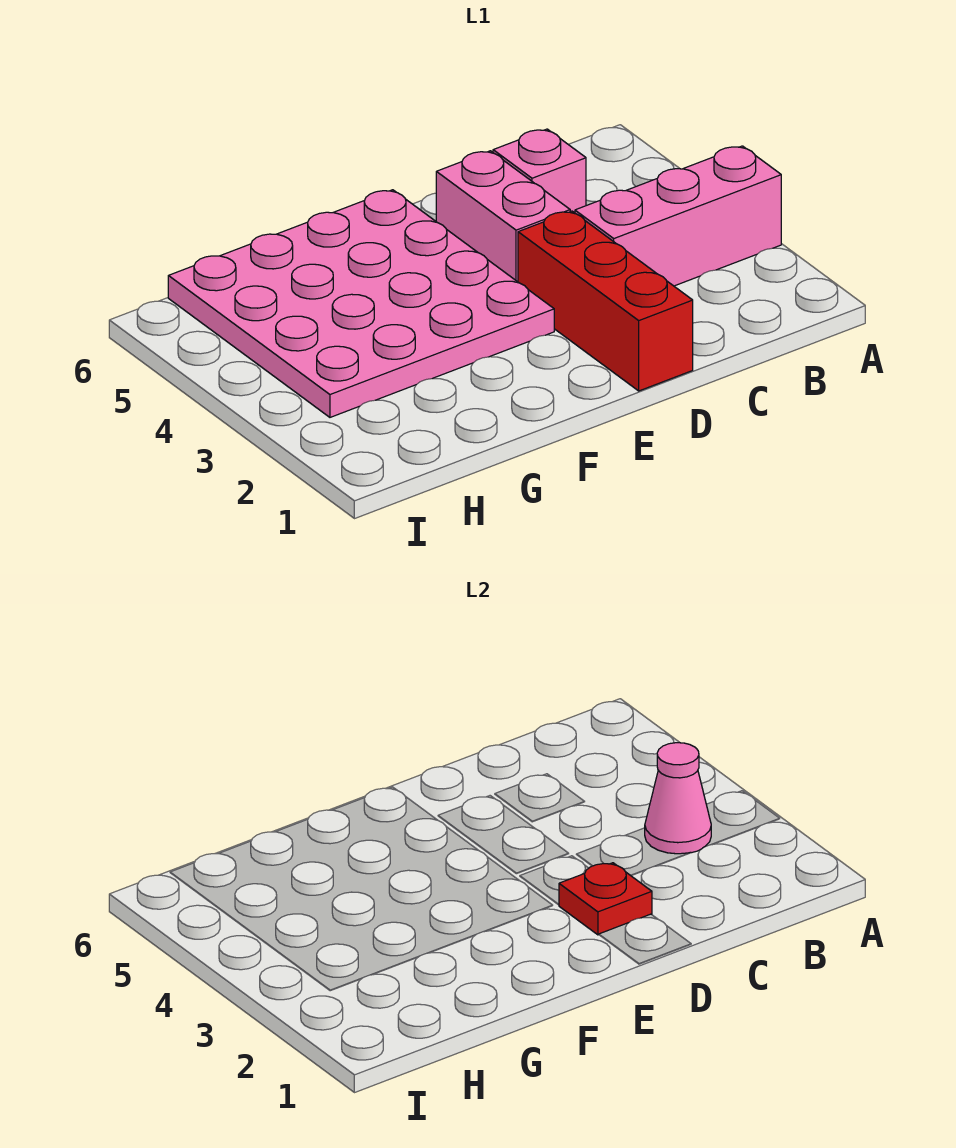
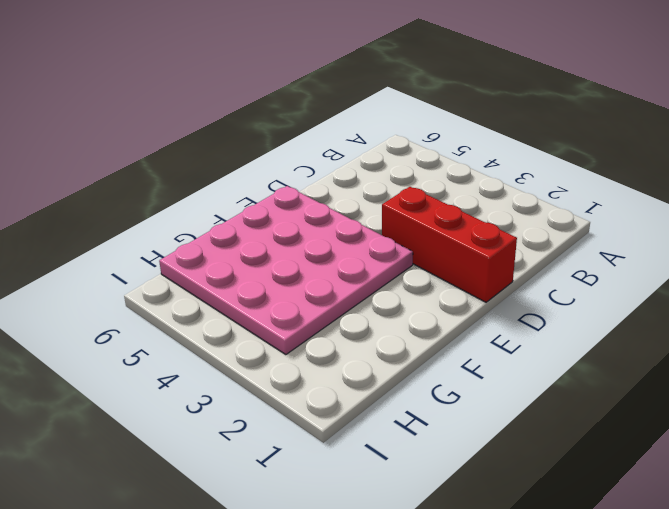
none -> pink brick A3:C3 level 1
none -> pink brick C5 level 1

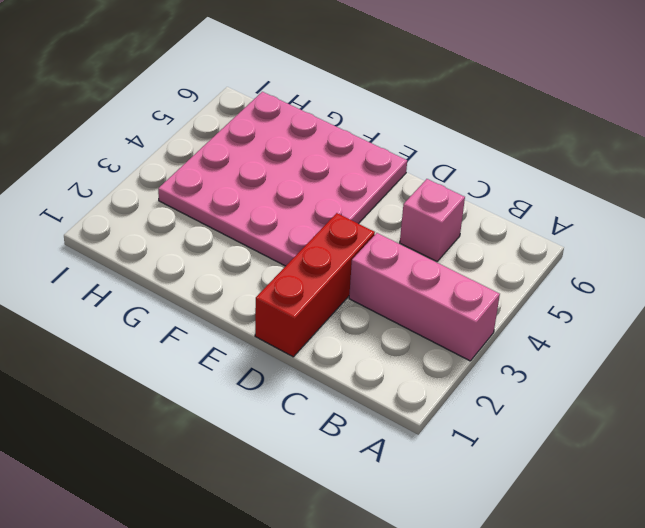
none -> pink brick D4:D5 level 1
none -> pink cone B3 level 2

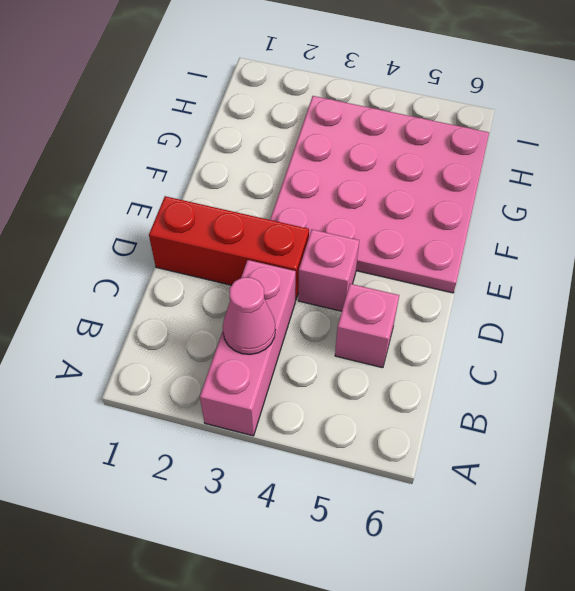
pink brick D4 level 1 -> pink brick D4:D5 level 1
none -> red plate D2 level 2

